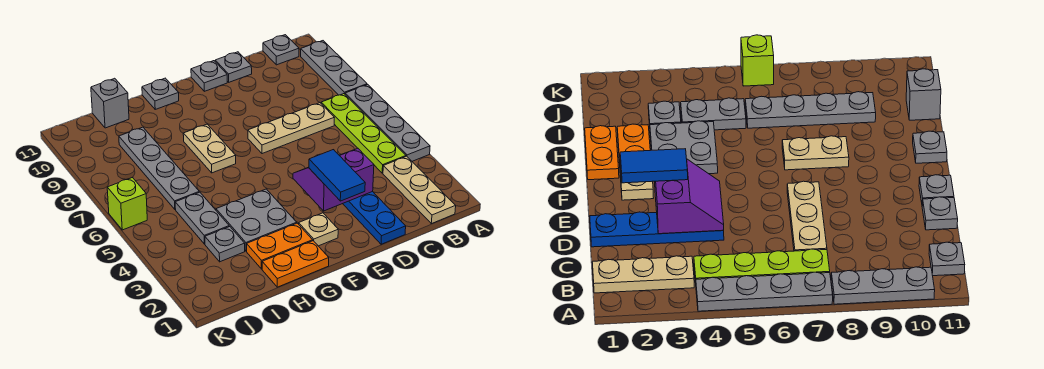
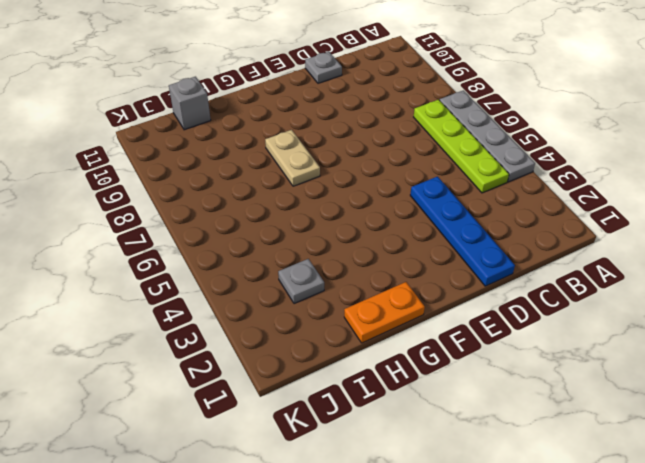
none -> grey plate A8:A10 level 1
none -> tan plate B1:B3 level 1
none -> grey plate B11 level 1

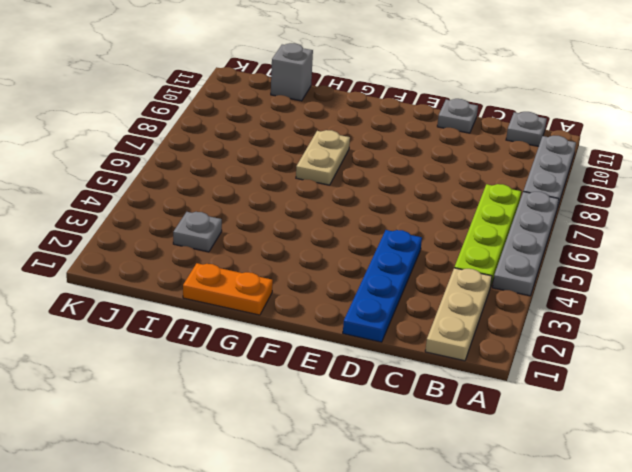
none -> tan plate C7:E7 level 1
none -> grey plate E11 level 1
none -> tan plate F2 level 1

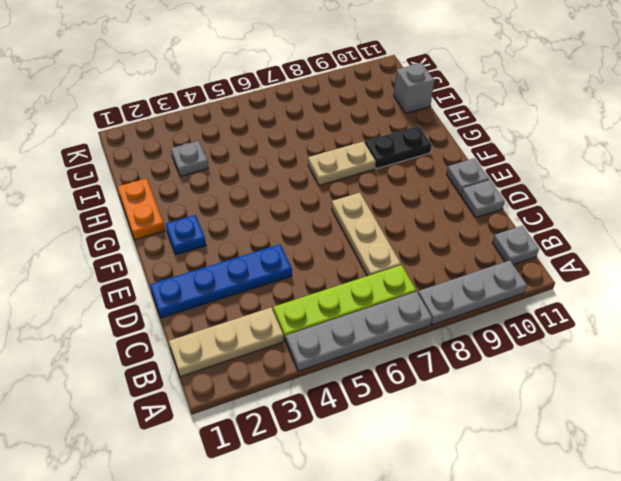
blue plate F2 level 1 -> tan plate F2 level 1
black plate G9:G10 level 1 -> none
none -> orange plate G2:H2 level 1
none -> grey plate G3:H4 level 1
none -> grey plate G11 level 1

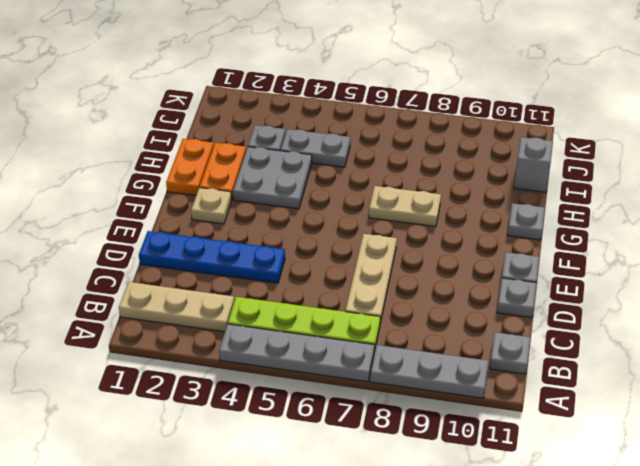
none -> grey plate I6:I9 level 1
none -> lime brick K6 level 1
none -> purple slope D3:E4 level 2 top 3

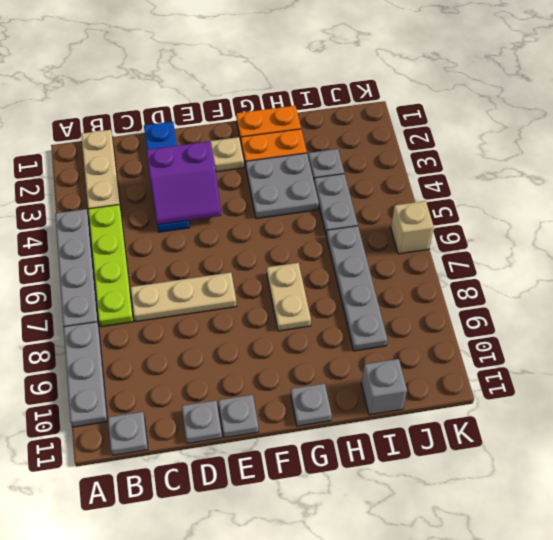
tan brick K6 level 1 -> lime brick K6 level 1
none -> blue tile E2:E3 level 3

